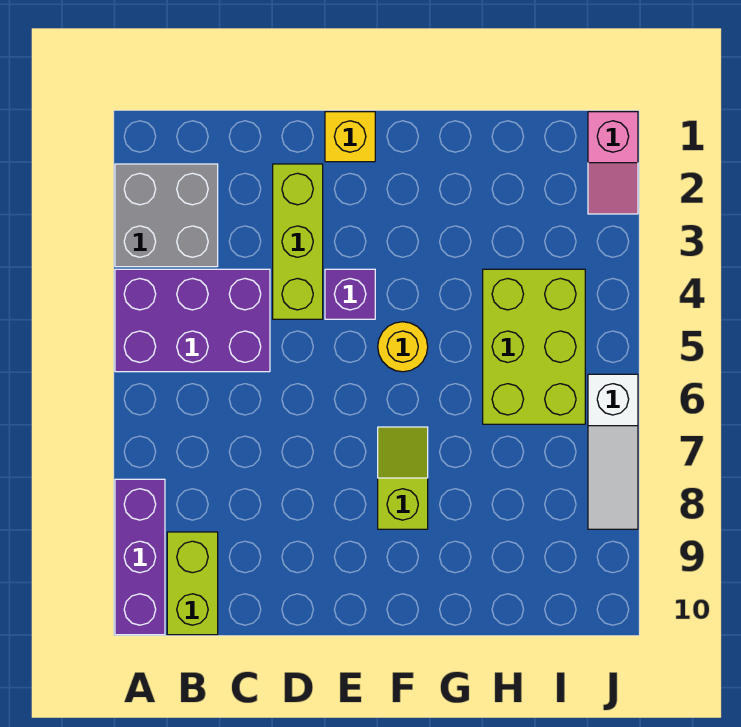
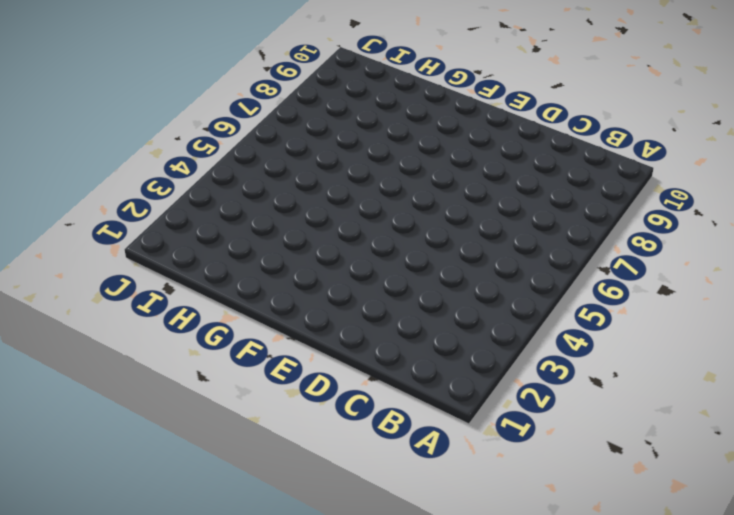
none -> grey brick A2:B3 level 1
none -> purple brick A4:C5 level 1
none -> purple brick A8:A10 level 1

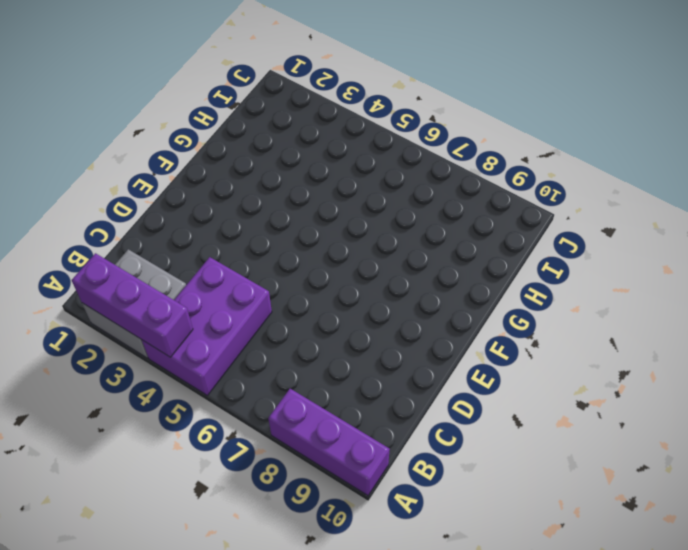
purple brick A2:A4 level 2 -> none
none -> lime brick B9:B10 level 1
none -> lime brick D2:D4 level 1
none -> yellow brick E1 level 1

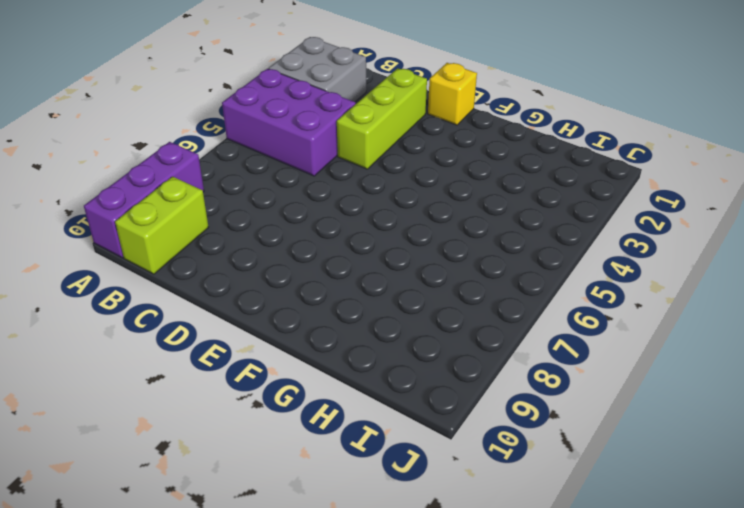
none -> purple brick E4 level 1
none -> yellow round brick F5 level 1
none -> lime slope F7:F8 level 1 top 8

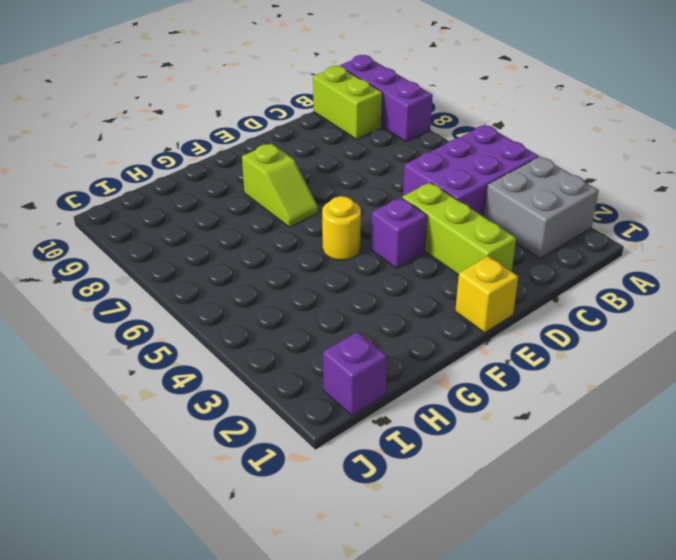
purple brick I1 level 1 -> none
none -> lime brick H4:I6 level 1
none -> pink slope J1:J2 level 1 top 1
none -> white slope J6:J8 level 1 top 6

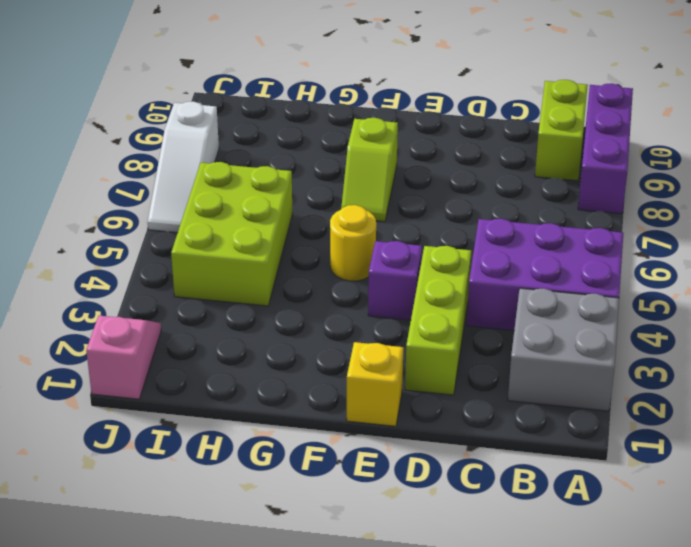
white slope J6:J8 level 1 top 8 -> white slope J6:J8 level 1 top 6

